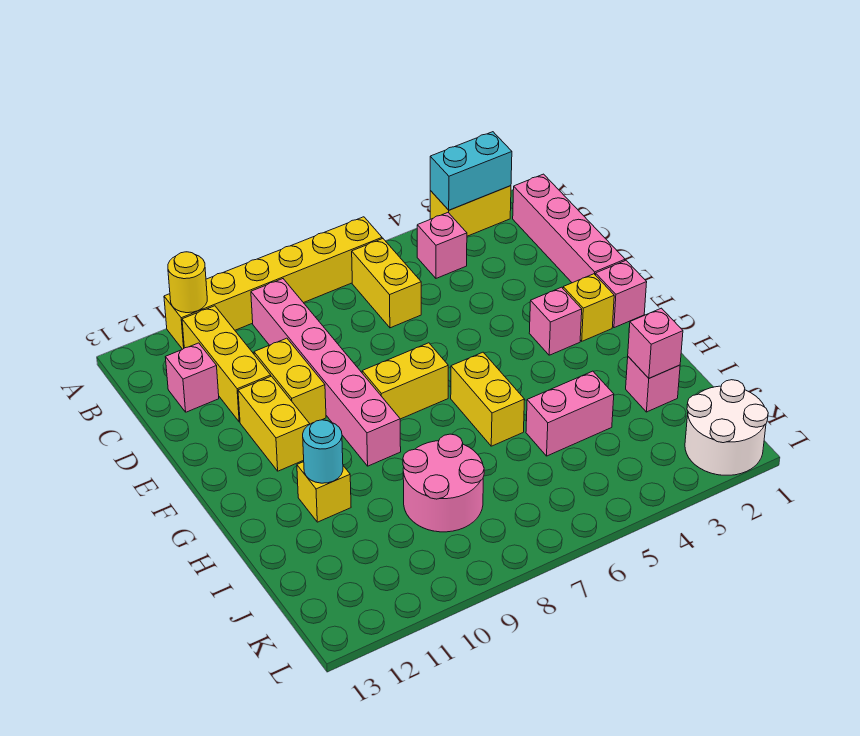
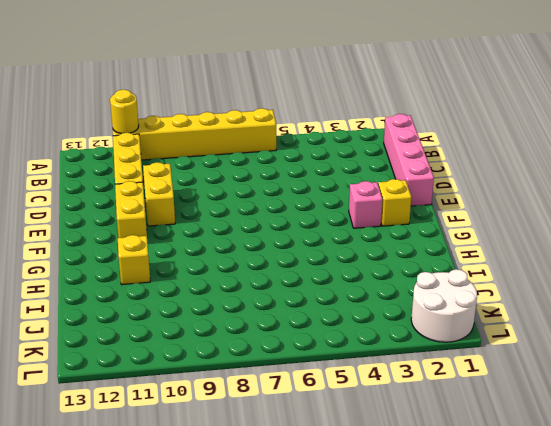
none -> yellow brick A2:A3 level 1
none -> pink brick B4 level 1
none -> yellow brick B6:C6 level 1

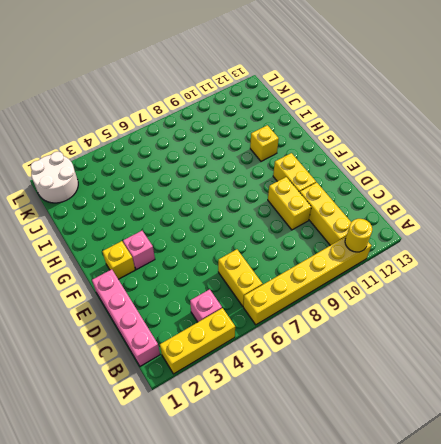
yellow brick A2:A4 level 1 -> yellow brick A2:A3 level 1
none -> pink brick B9:G9 level 1
none -> pink brick C12 level 1
none -> pink brick F1 level 1

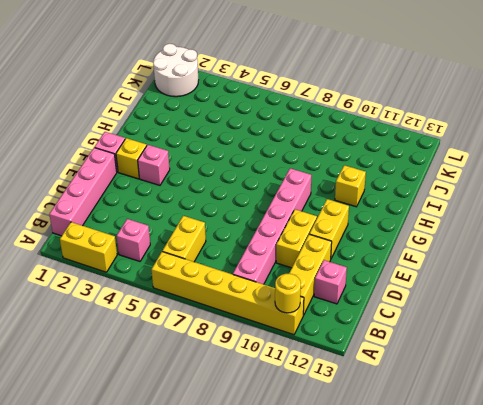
none -> yellow brick F7:F8 level 1
none -> yellow brick G6:H6 level 1
none -> pink brick I2 level 1

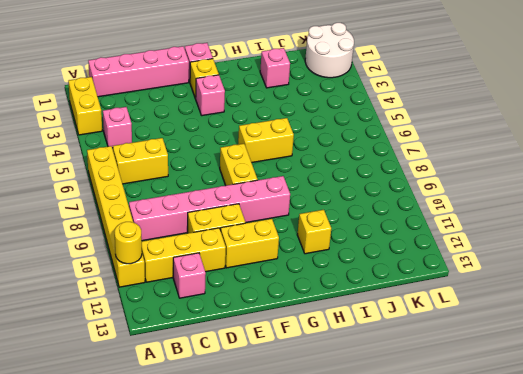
none -> pink brick I4:I5 level 1
none -> pink round brick I8:J9 level 1
none -> cyan brick A2:A3 level 2

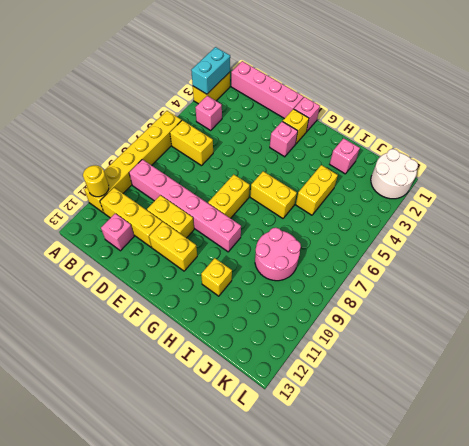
yellow brick I4:I5 level 1 -> pink brick I4:I5 level 1
none -> cyan round brick H11 level 2
none -> pink brick I2 level 2

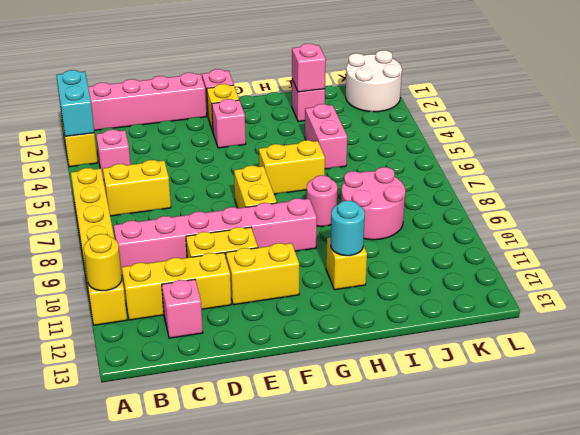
pink round brick H8 level 1 -> none

